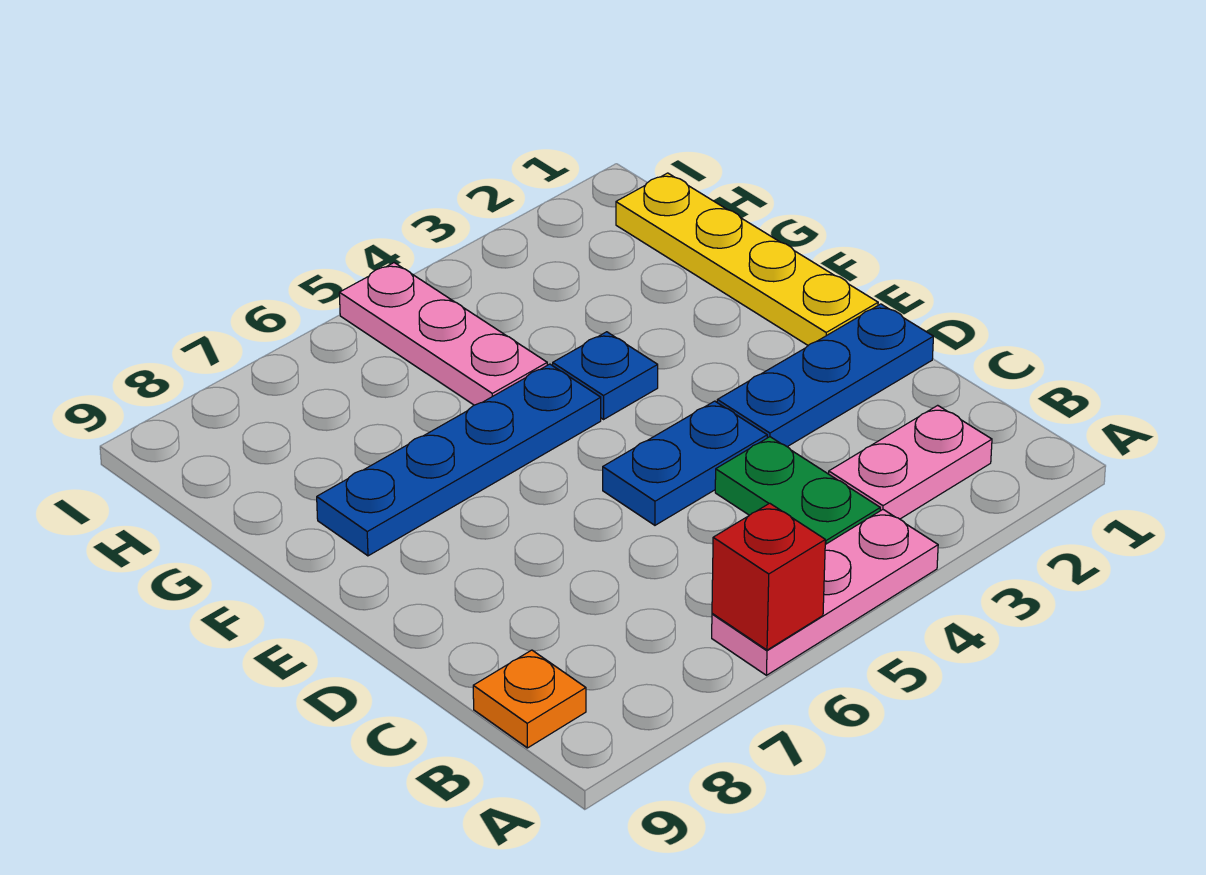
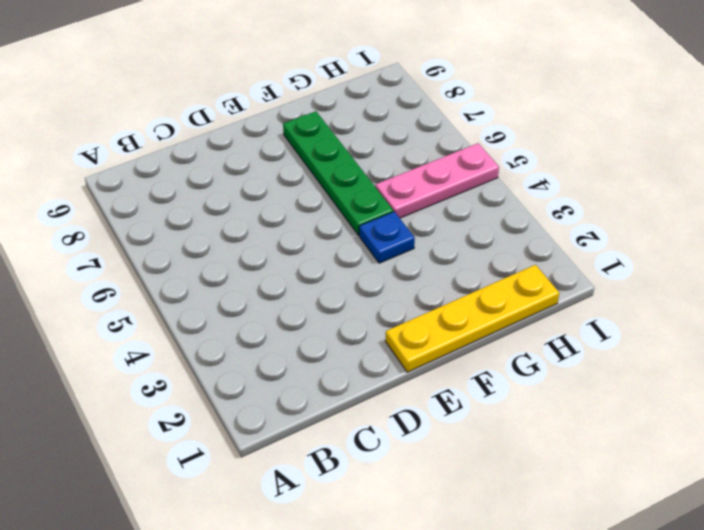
green plate F5:F8 level 1 -> blue plate F5:F8 level 1
none -> pink plate A4:A6 level 1
none -> pink plate B2:B3 level 1

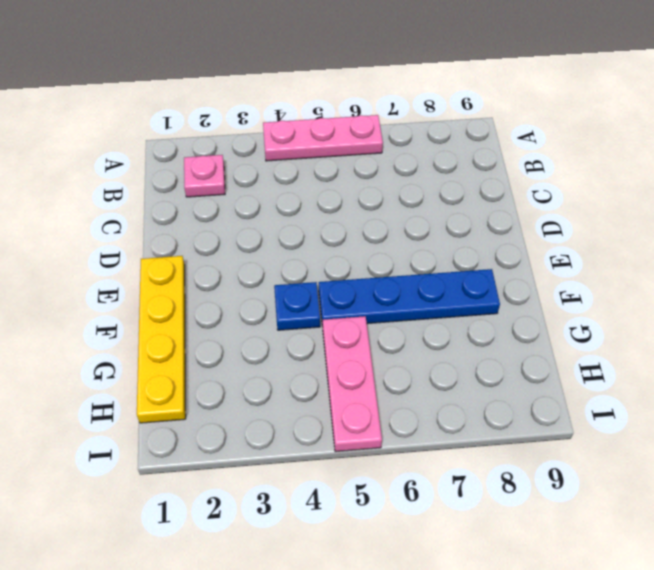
pink plate B2 level 1 -> pink plate B2:B3 level 1
none -> green plate B4:C4 level 1
none -> orange plate B9 level 1

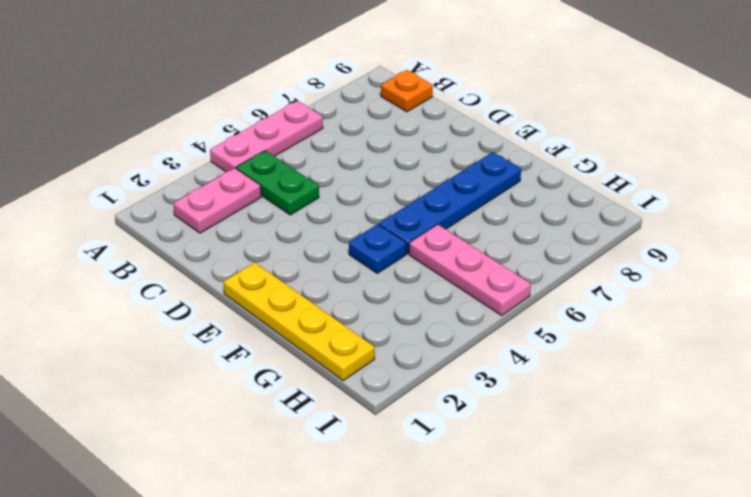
none -> blue plate D1:D3 level 1
none -> blue plate D4:D5 level 1

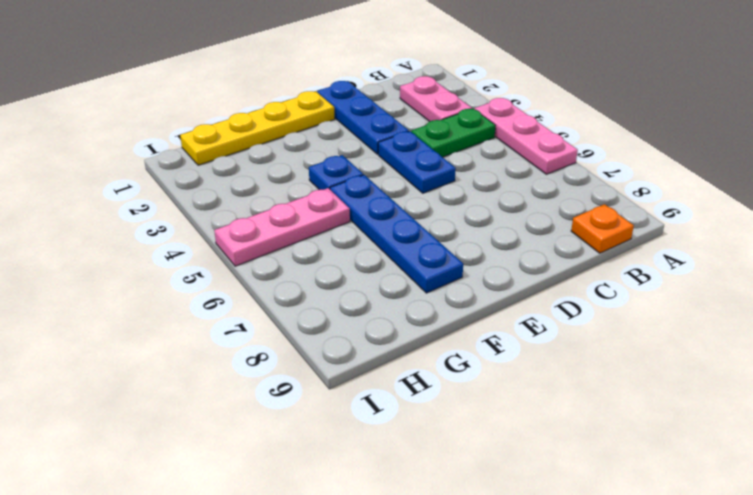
none -> red brick A6 level 2

